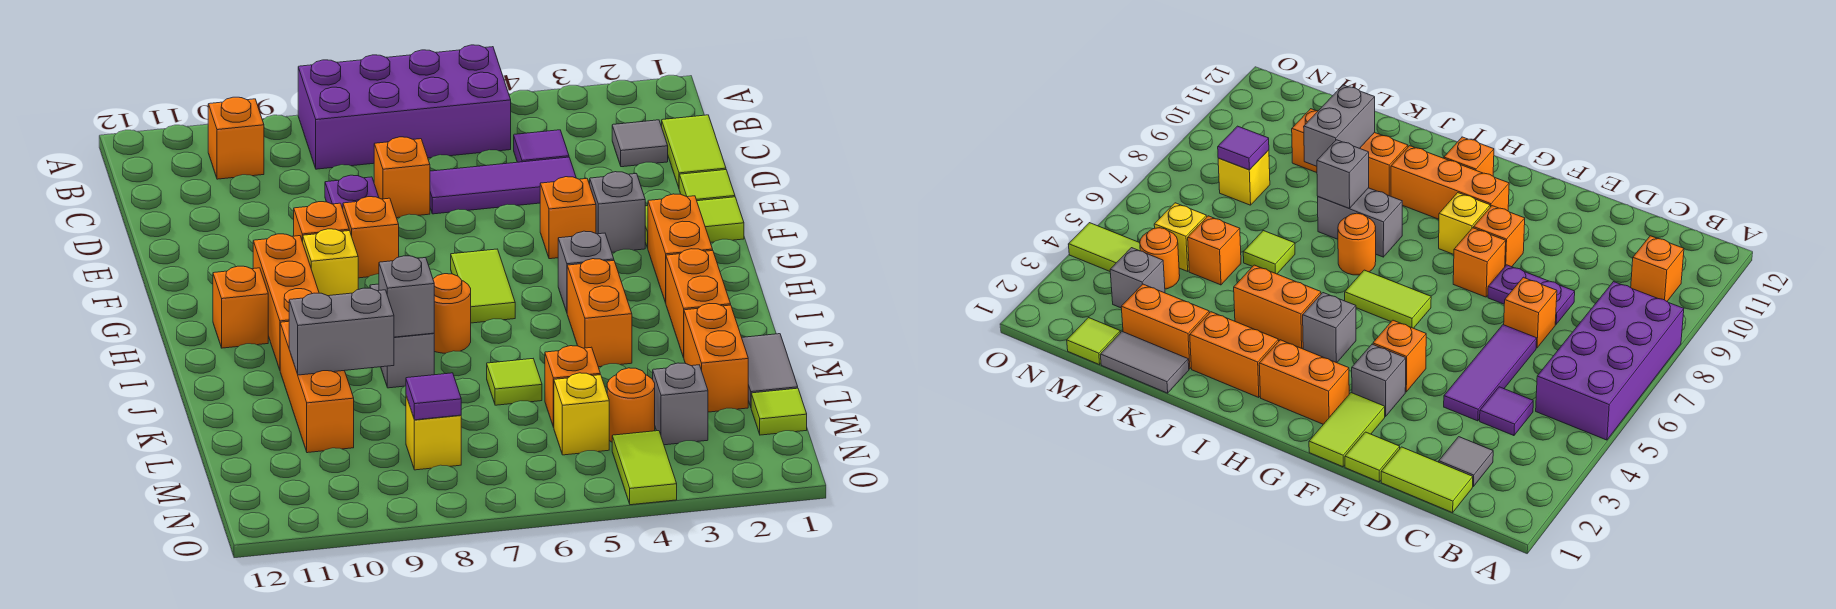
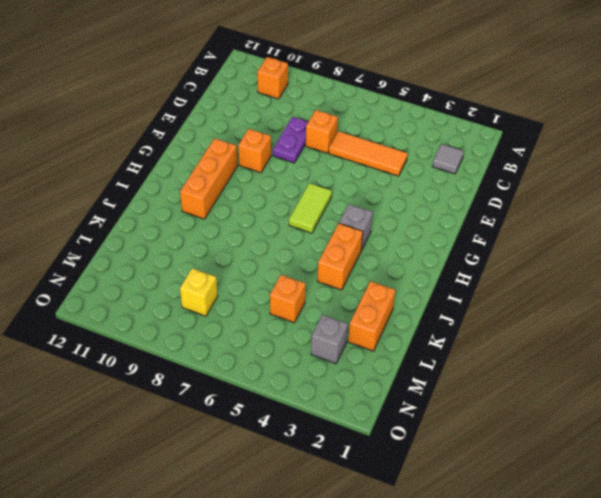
orange tile D4:D6 level 1 -> purple tile D4:D6 level 1
none -> purple brick A5:B8 level 1
none -> lime tile C1:D1 level 1
none -> purple tile C4 level 1
none -> lime tile E1 level 1

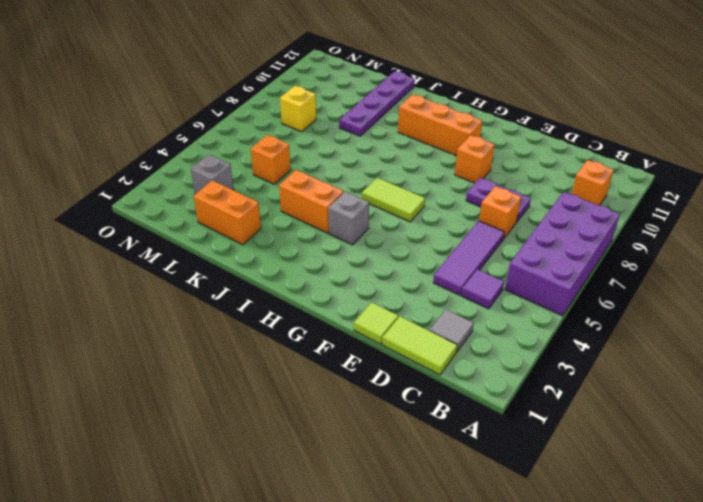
purple plate K9:K12 level 1 -> orange brick J10:L10 level 1
none -> lime tile F1:F2 level 1
none -> grey brick F3 level 1
none -> orange brick F4 level 1
none -> orange brick F8 level 1

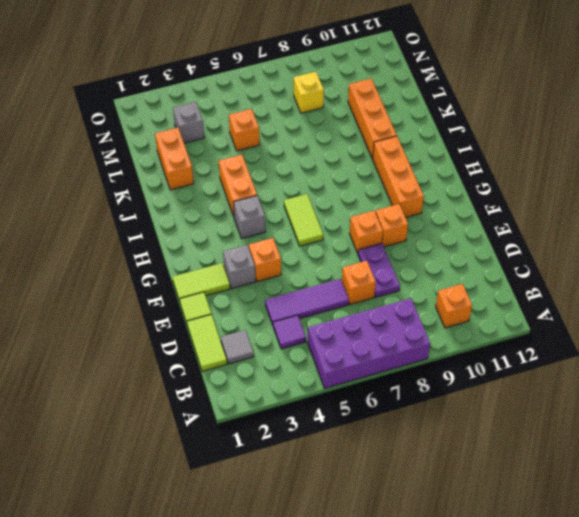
none -> orange brick G2:H2 level 1
none -> yellow brick G9 level 1
none -> orange brick H11 level 1
none -> orange brick I2:J2 level 1

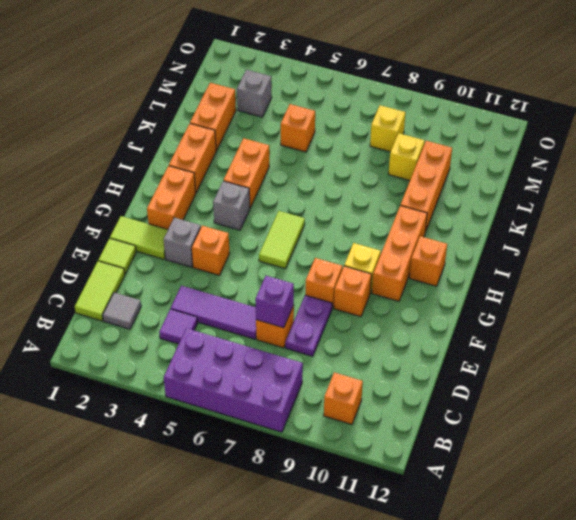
purple brick D7 level 2 -> none
yellow brick L9 level 1 -> yellow brick M5 level 1
none -> orange round brick I7 level 1
none -> grey brick I8:J8 level 1
none -> grey tile K1:L1 level 1
none -> lime tile K6 level 1

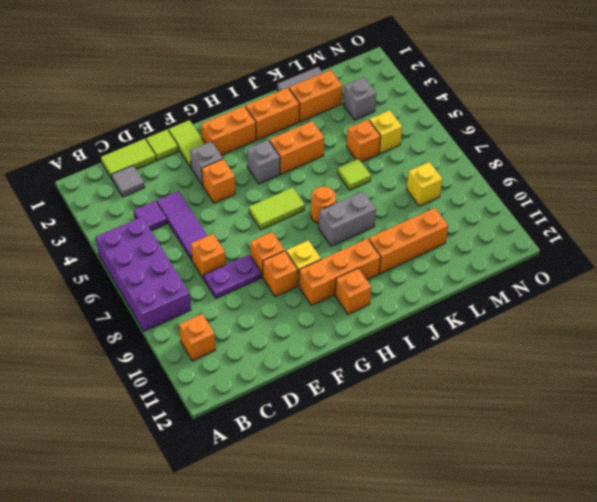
none -> lime tile M1 level 1
none -> orange round brick M4 level 1
none -> lime tile N4:O4 level 1
none -> grey brick J8 level 2

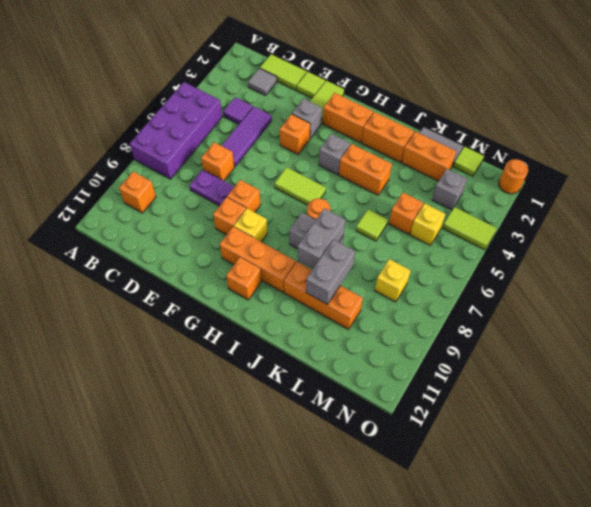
grey brick J8:J9 level 2 -> grey brick J8 level 2
orange round brick O1 level 1 -> orange round brick M4 level 1
none -> purple tile M8 level 2

